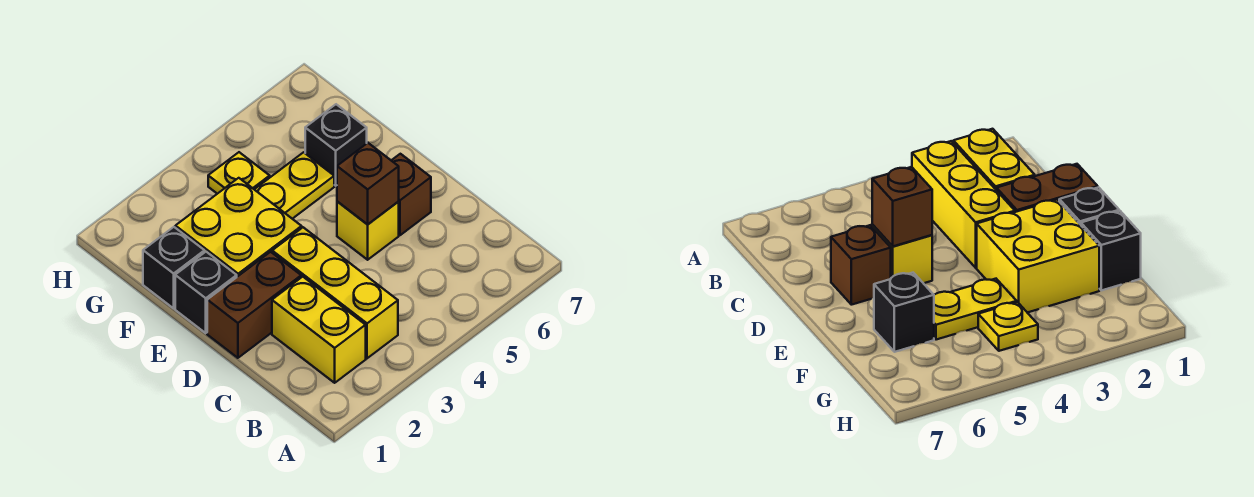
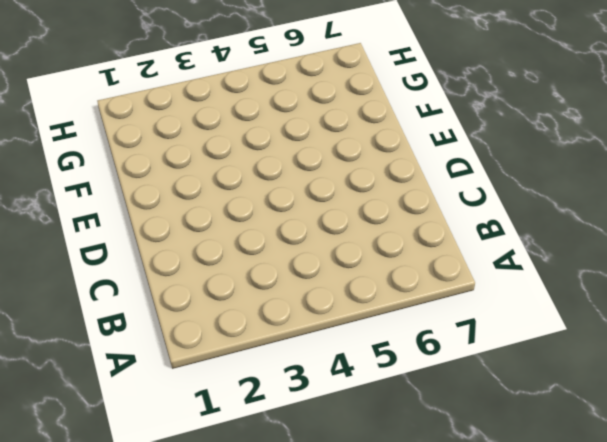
none -> yellow brick B2:C2 level 1
none -> yellow brick B3:D3 level 1
none -> brown brick D1:D2 level 1

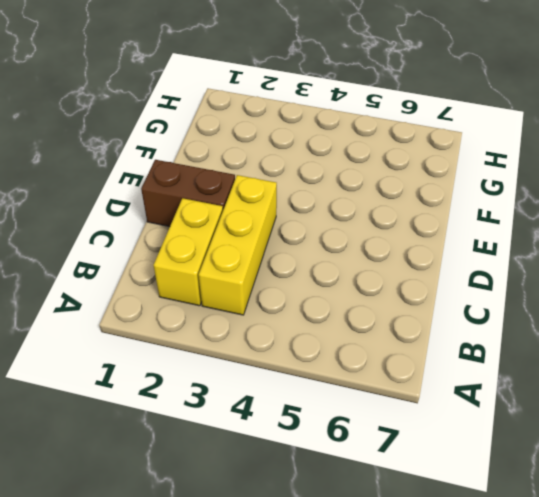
none -> yellow brick D5 level 1
none -> brown brick D6 level 1
none -> black brick E1 level 1

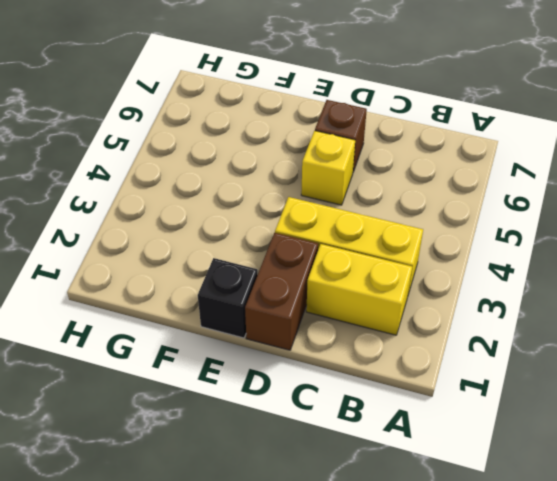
none -> yellow brick E2:F3 level 1
none -> black brick F1 level 1
none -> yellow plate F4:F5 level 1

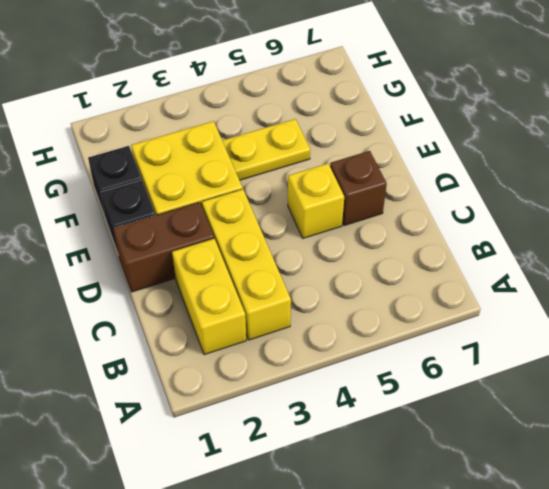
none -> black brick F6 level 1
none -> yellow plate G4 level 1
none -> brown brick D5 level 2

